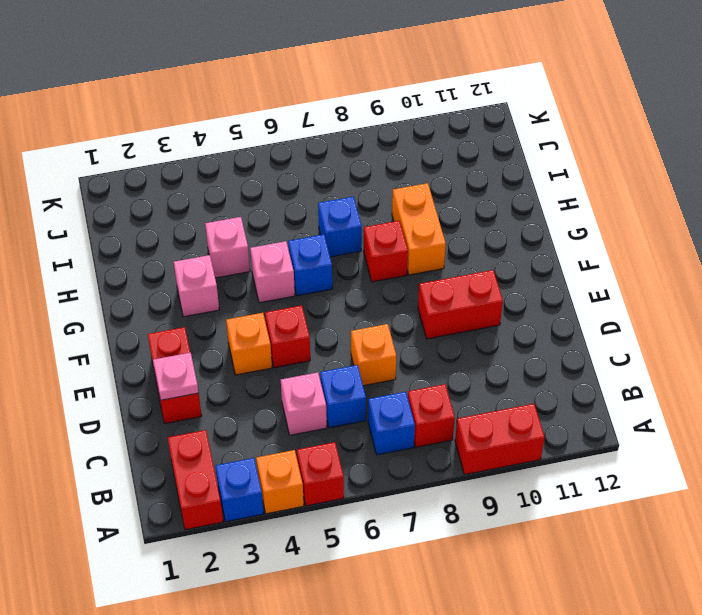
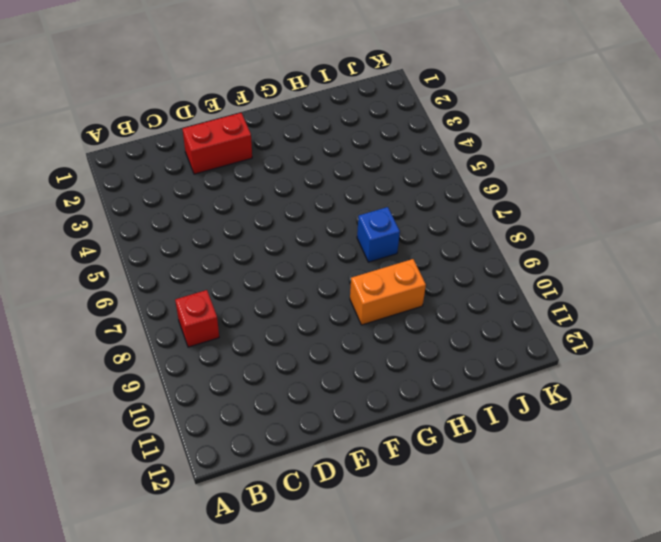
none -> red brick A2:B2 level 1
none -> blue brick A3 level 1
none -> orange brick A4 level 1

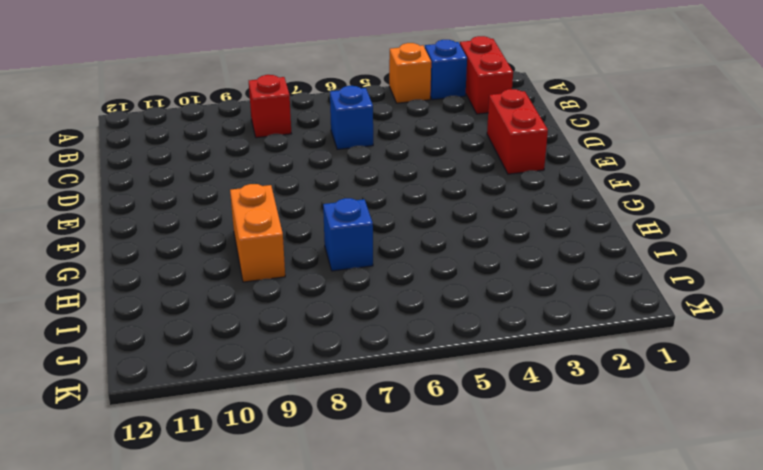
none -> red brick A5 level 1
none -> red brick A9:A10 level 1
none -> blue brick B7 level 1

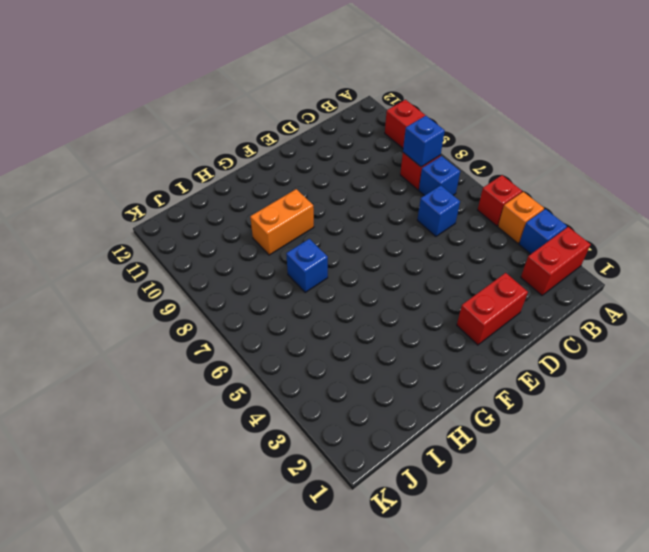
blue brick B8 level 2 -> blue brick G6 level 1
none -> pink brick C5 level 1
none -> orange brick D7 level 1
none -> orange brick E4 level 1

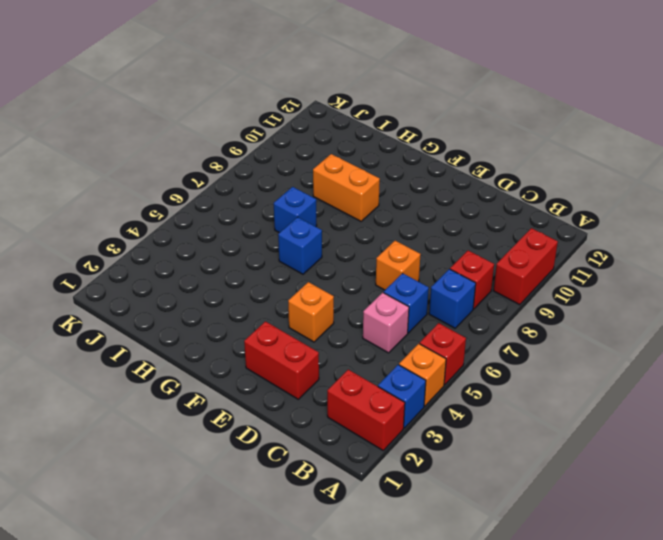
none -> red brick E5 level 1
none -> red brick E9:E10 level 1
none -> pink brick G3 level 1

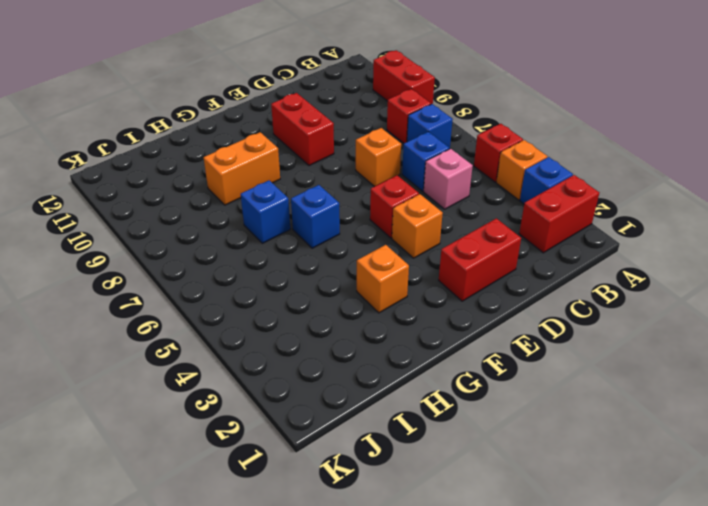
orange brick G3 level 1 -> pink brick G3 level 1
none -> pink brick G5 level 1
none -> red brick G8 level 1
none -> pink brick H4 level 1

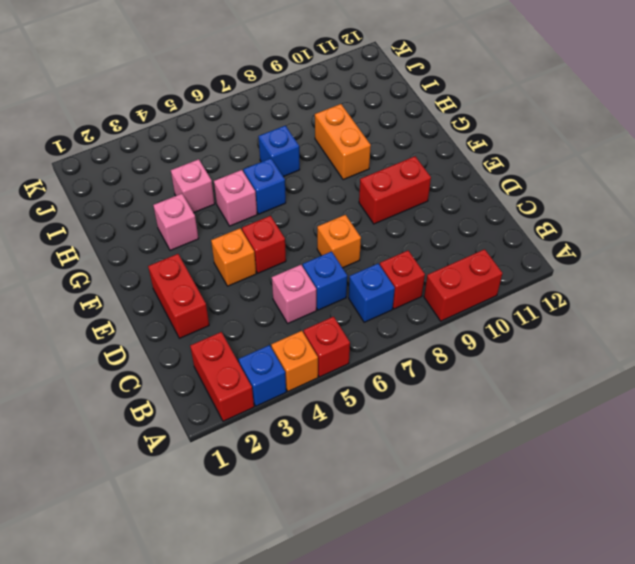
none -> red brick G8 level 1
none -> pink plate D2 level 2

